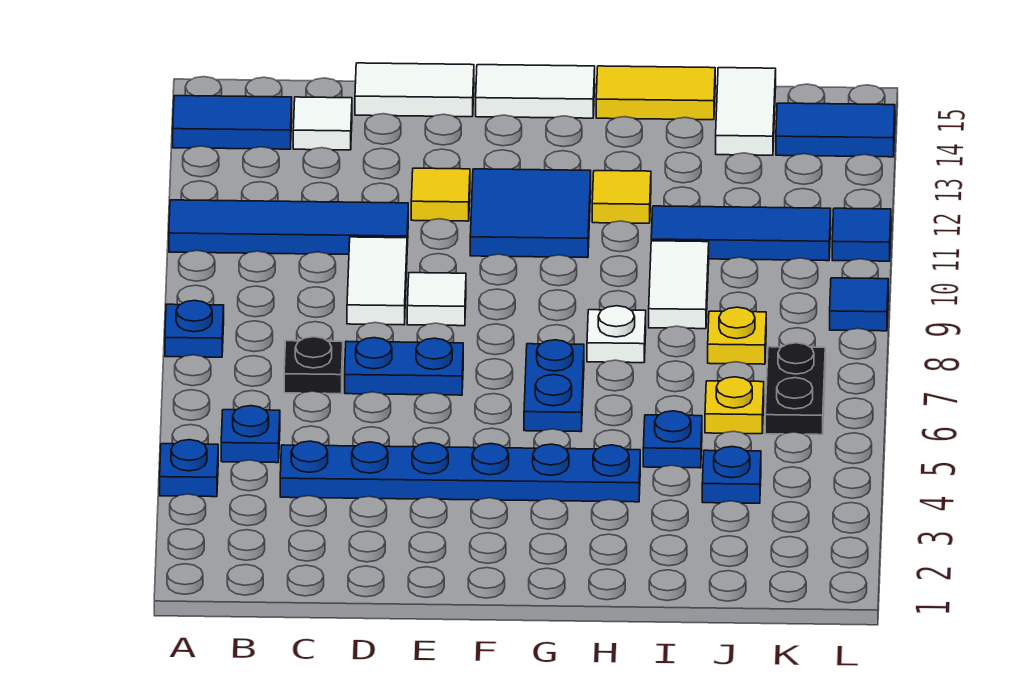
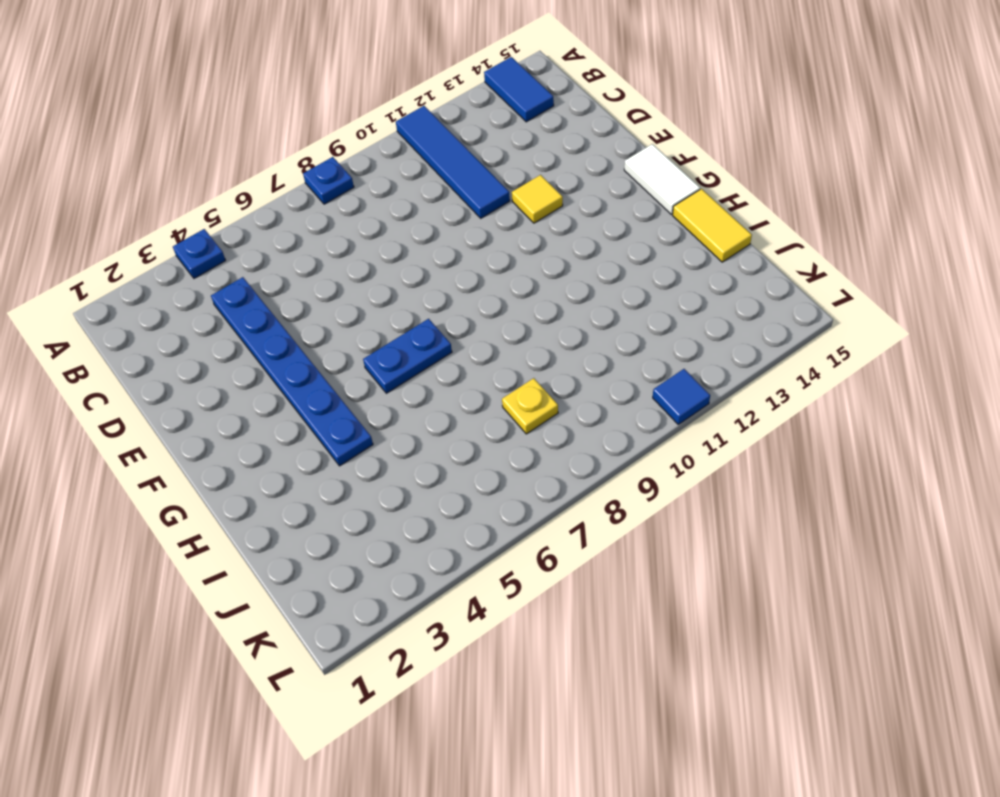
none -> blue plate B5 level 1
none -> black plate C7 level 1
none -> white tile C14 level 1
none -> blue plate D7:E7 level 1

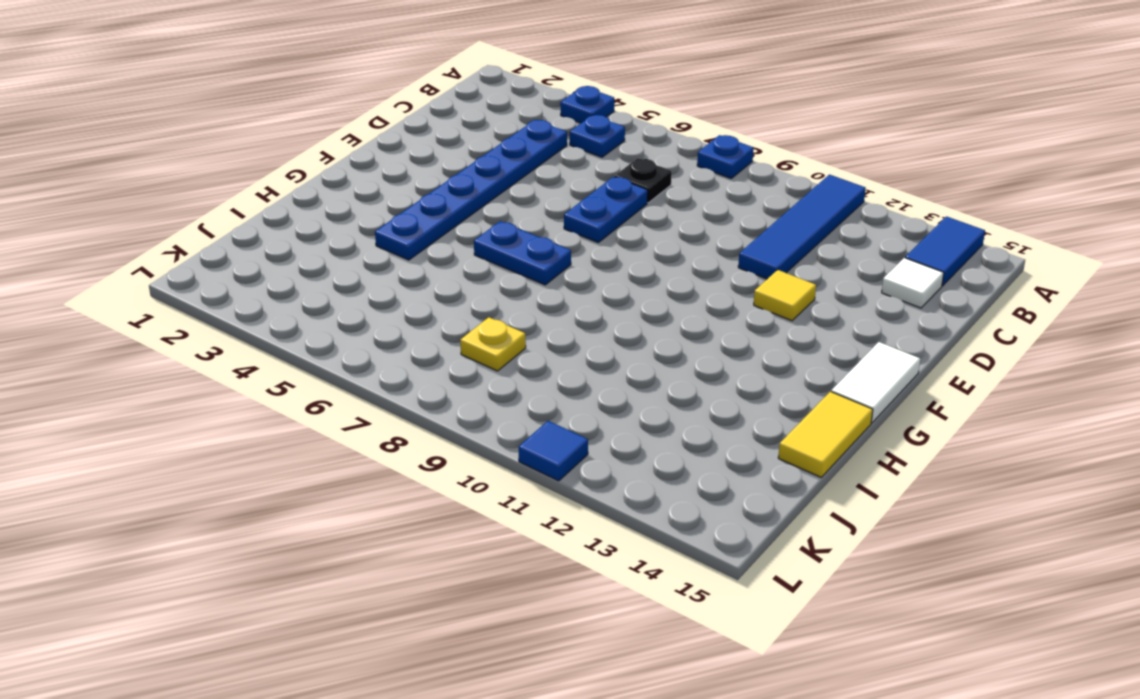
none -> white tile D9:D10 level 1
none -> white tile D15:E15 level 1
none -> white tile E9 level 1
none -> blue tile F11:G12 level 1

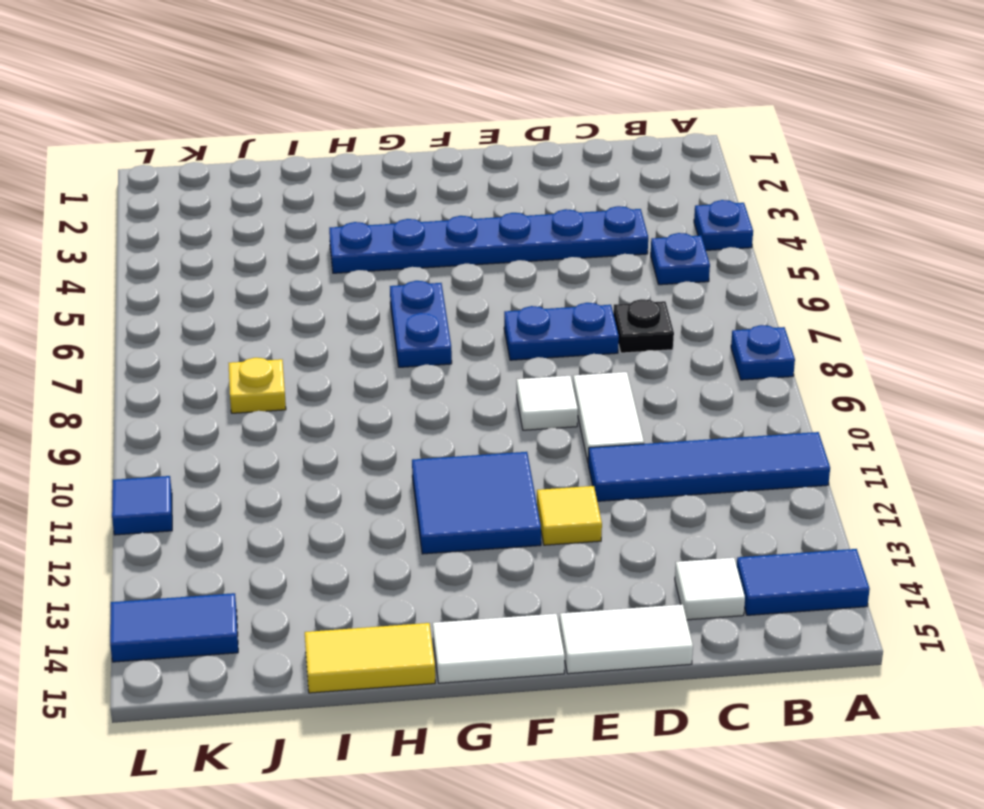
none -> white plate H8 level 1
none -> yellow tile H12 level 1
none -> blue plate I5 level 1
none -> white tile I9:I10 level 1

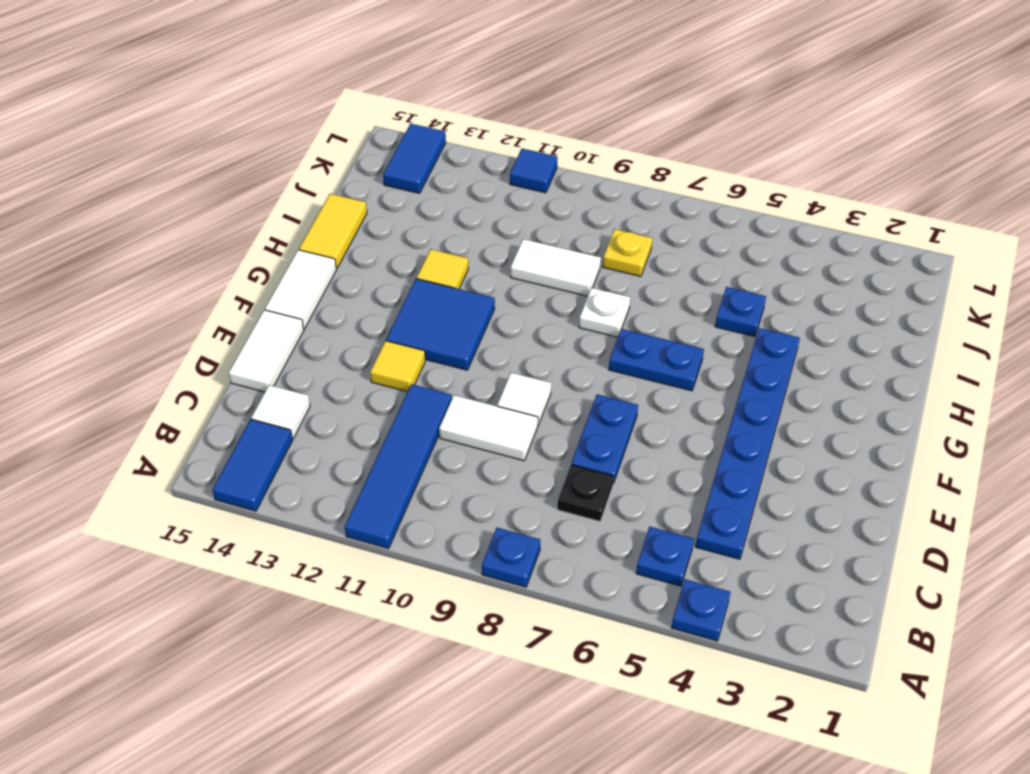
none -> blue tile I11:K11 level 1
none -> blue plate J4 level 1
none -> yellow plate J6 level 1
none -> white tile J14:J15 level 1

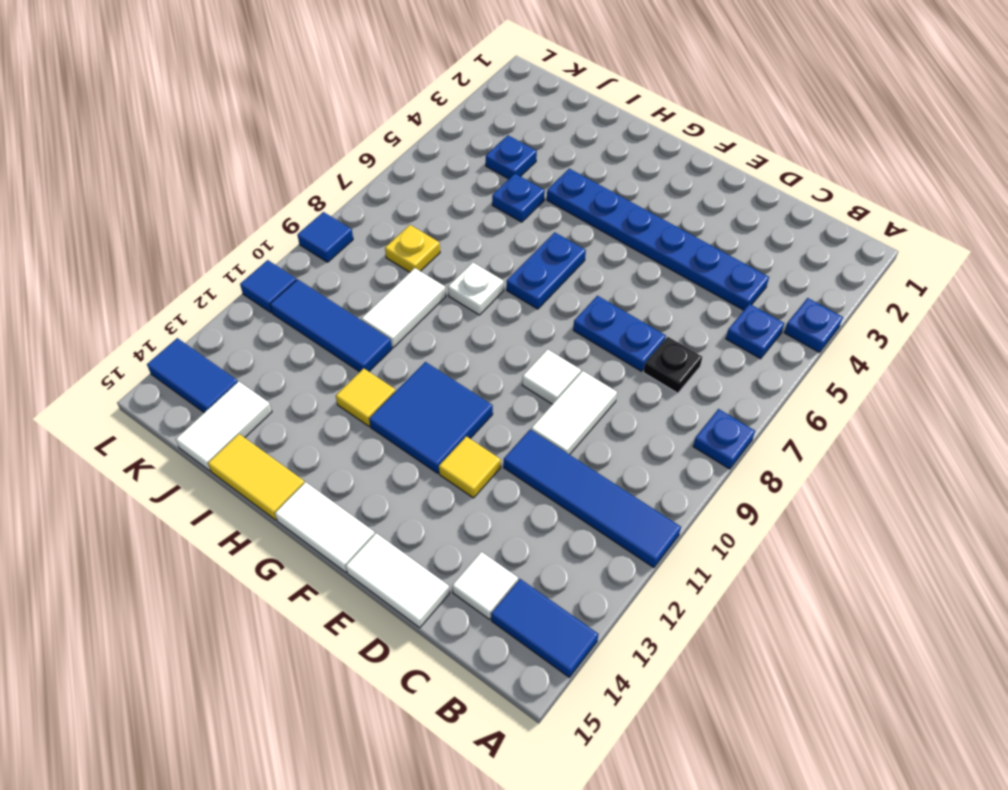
none -> yellow plate J6 level 1
none -> black plate K6:K7 level 1

